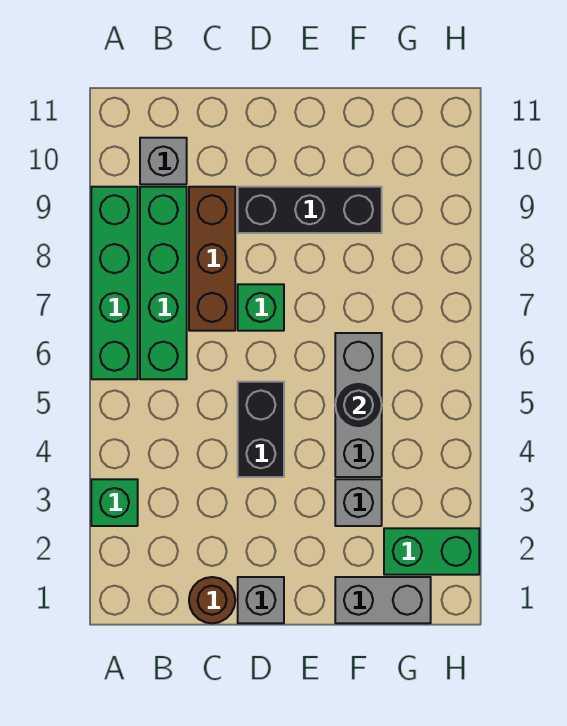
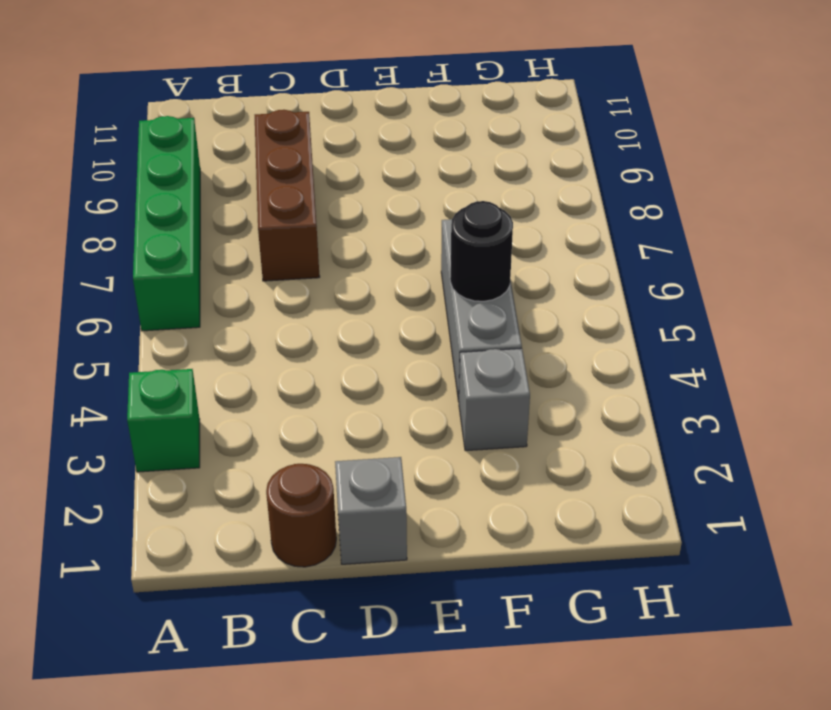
none -> green brick B6:B9 level 1
none -> grey brick B10 level 1
none -> black brick D4:D5 level 1

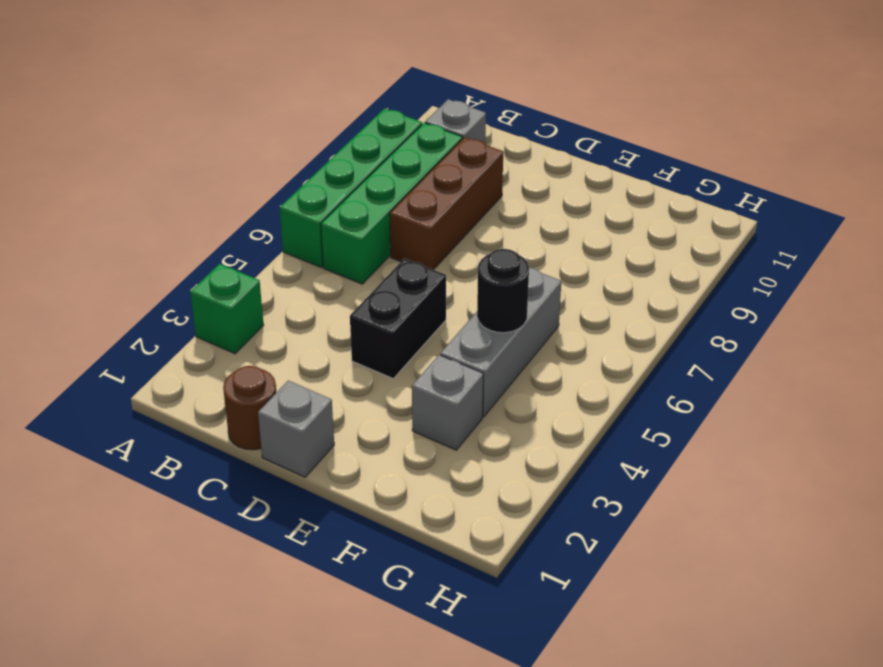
none -> green brick D7 level 1
none -> black brick D9:F9 level 1
none -> grey brick F1:G1 level 1

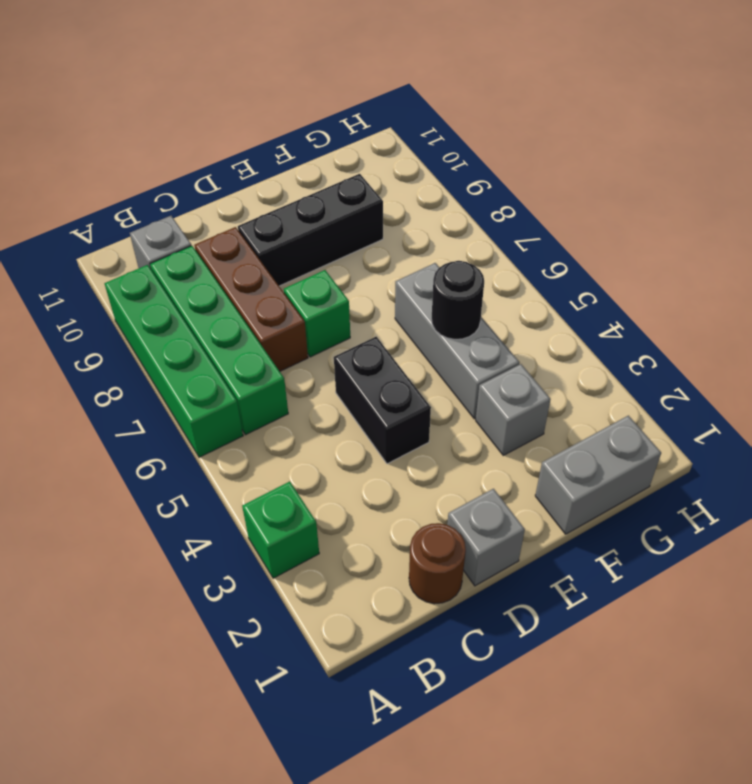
none -> green brick G2:H2 level 1

